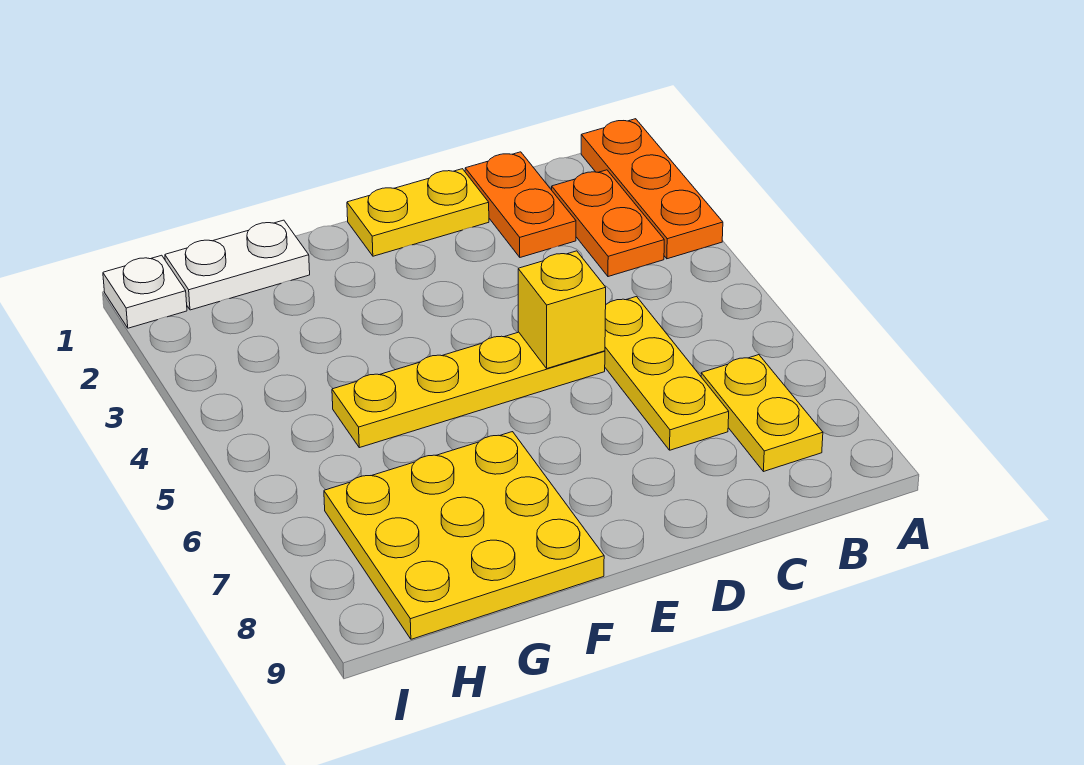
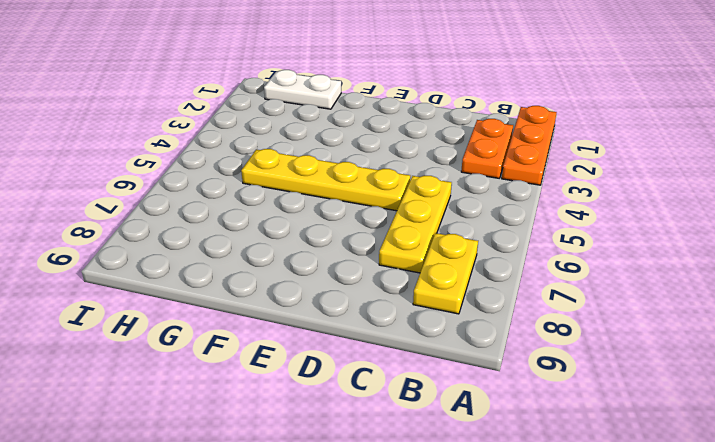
none -> orange plate C1:C2 level 1
none -> yellow plate D1:E1 level 1

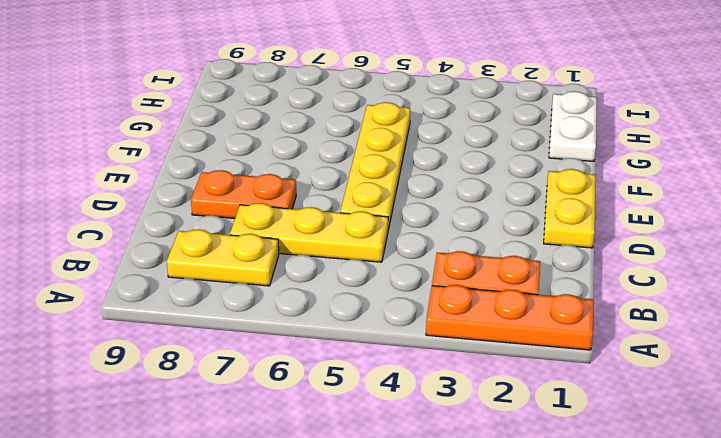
orange plate D7:D8 level 1 -> orange plate C1:C2 level 1
none -> yellow plate F7:H9 level 1
none -> white plate I1 level 1

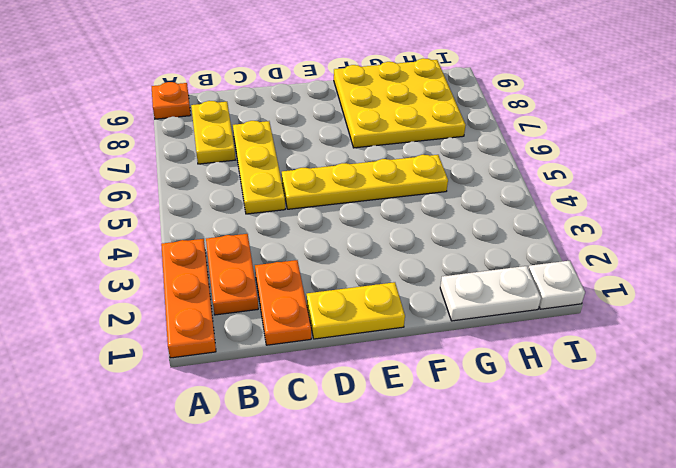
orange plate A9 level 1 -> none
none -> yellow brick D5 level 2

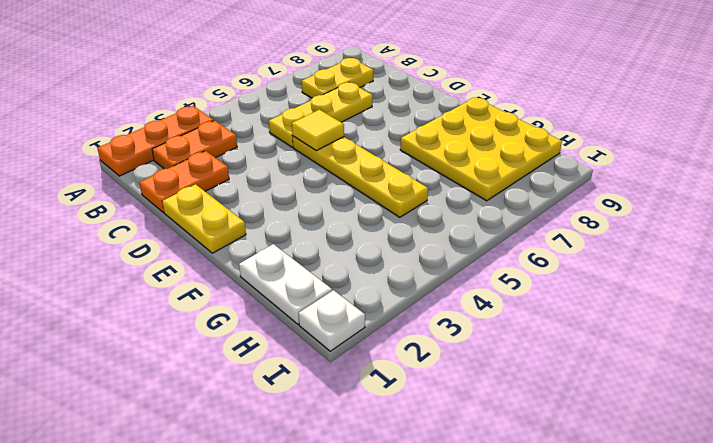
yellow tile D5 level 2 -> yellow brick D5 level 2

